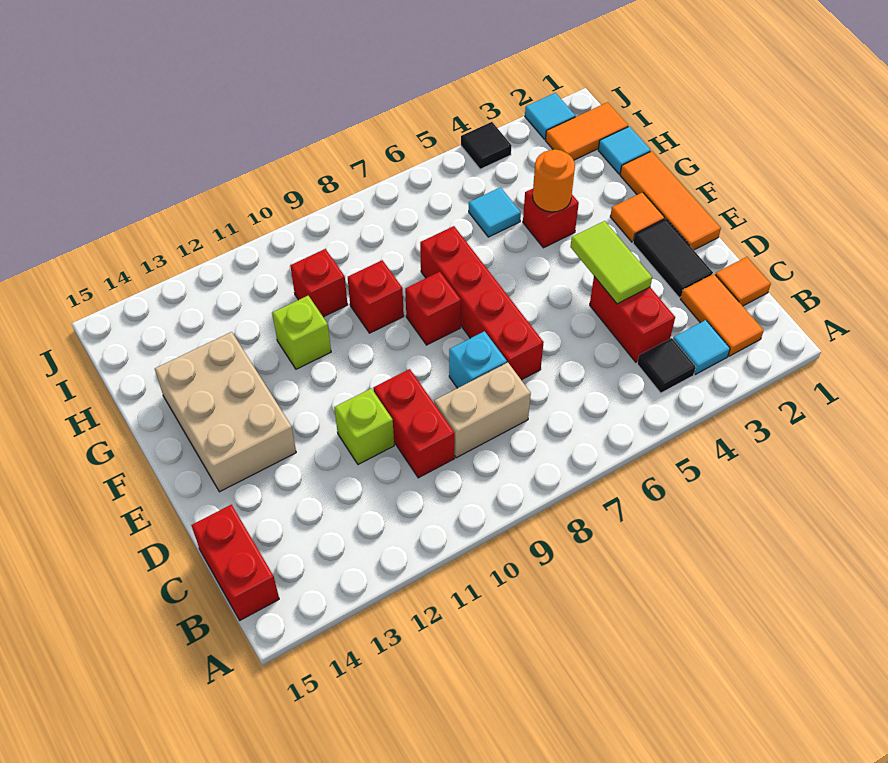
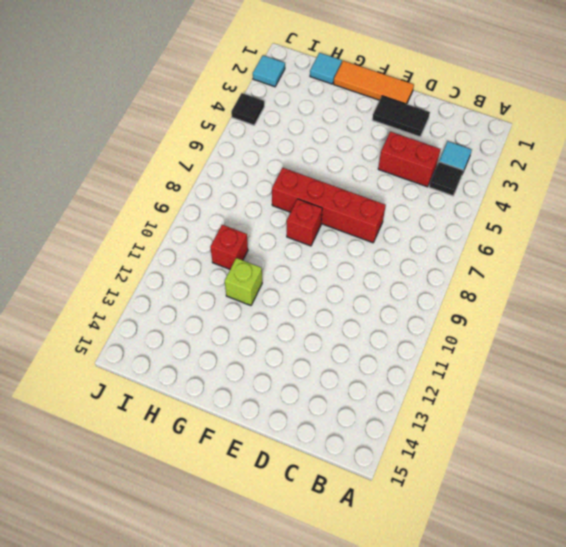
none -> orange tile B2:C2 level 1
none -> red brick B15:C15 level 1
none -> orange tile C1 level 1

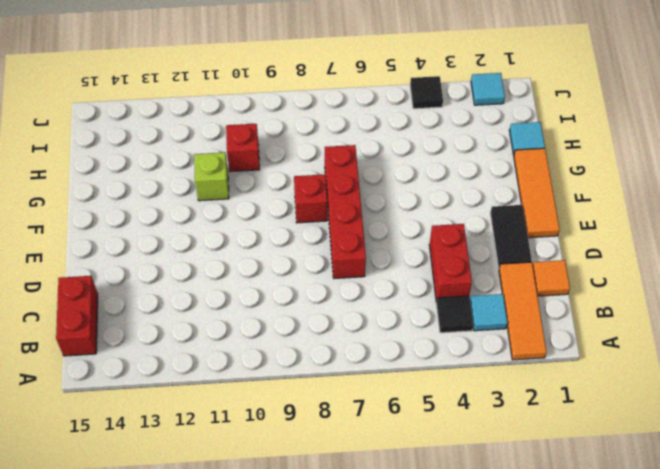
orange tile A2:C2 level 1 -> orange tile B2:C2 level 1
none -> tan brick C8:C9 level 1
none -> red brick C10:D10 level 1
none -> cyan brick D8 level 1

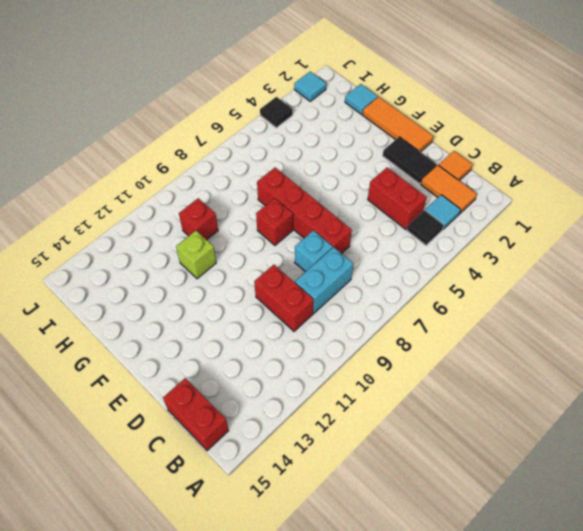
cyan brick C8:C9 level 1 -> tan brick C8:C9 level 1
none -> lime brick D11 level 1
none -> tan brick E13:G14 level 1
none -> orange tile F2 level 1

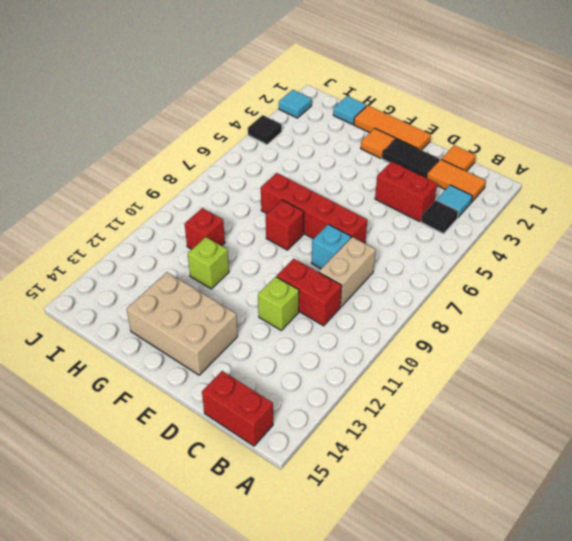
none -> red brick G4 level 1
none -> red brick G9 level 1
none -> cyan tile H5 level 1

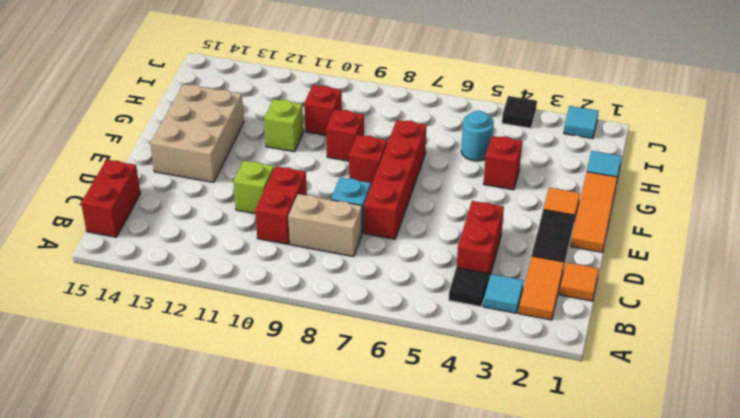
cyan round brick H5 level 1 -> cyan tile H5 level 1
none -> orange tile I1:I2 level 1
none -> lime tile D4:E4 level 2
none -> orange round brick G4 level 2

